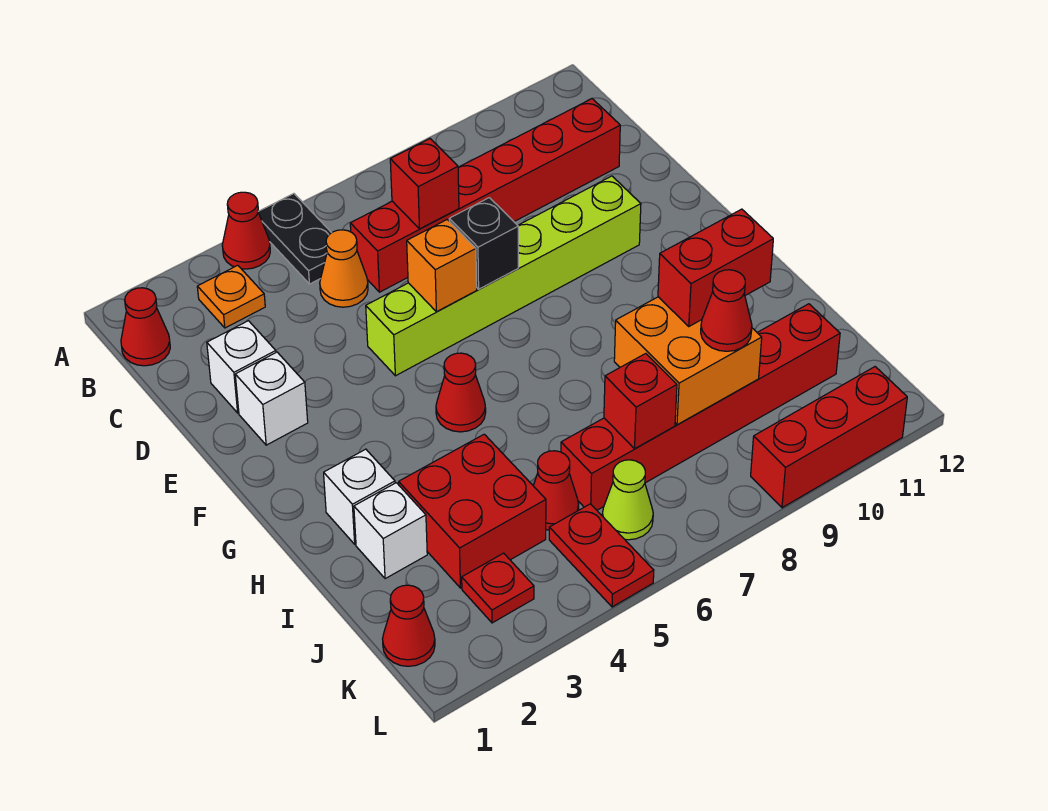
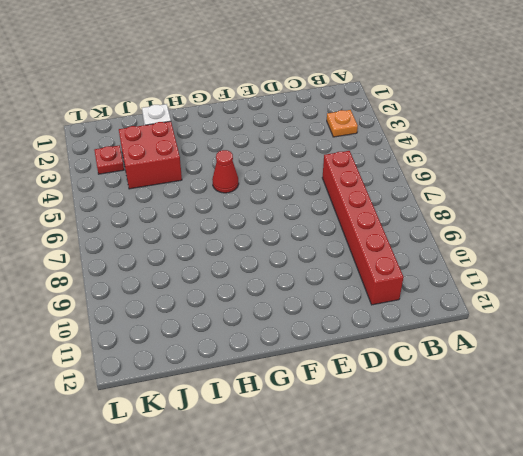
none -> red cone A4 level 1
none -> black plate A5:B5 level 1
none -> red cone B1 level 1

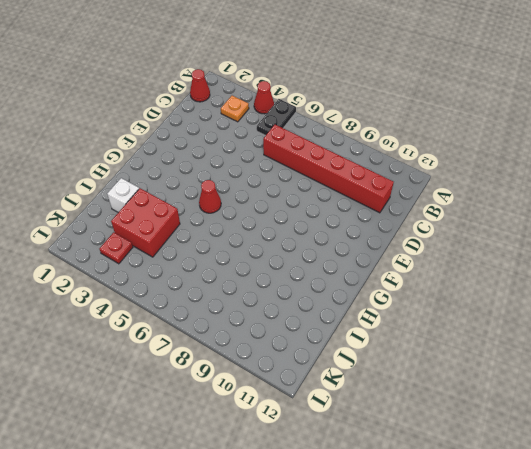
none -> orange cone C5 level 1
none -> white brick D2 level 1
none -> white brick E2 level 1

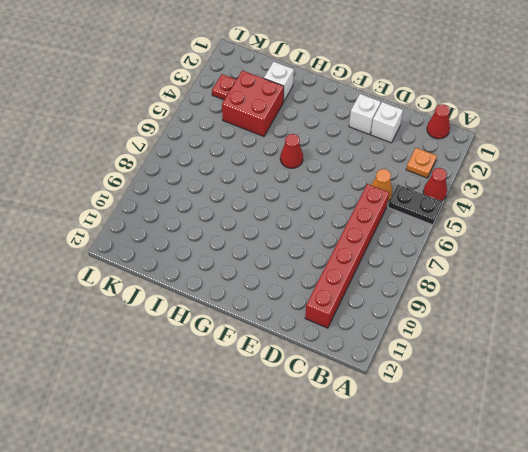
none -> lime brick E5:E10 level 1
none -> white brick H2 level 1
none -> red cone J5 level 1

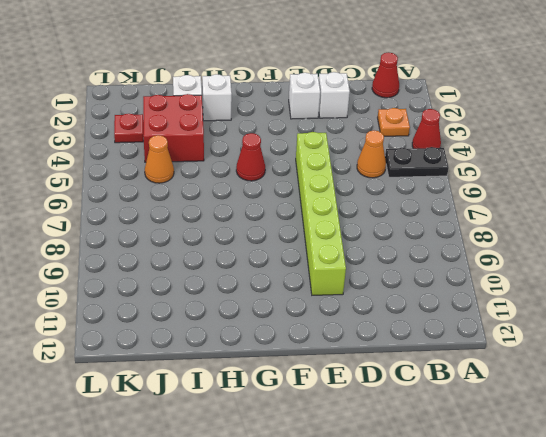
orange cone J5 level 1 -> red cone J5 level 1
none -> red brick C6:C11 level 1
none -> red brick J6:J11 level 1
none -> red cone K1 level 1

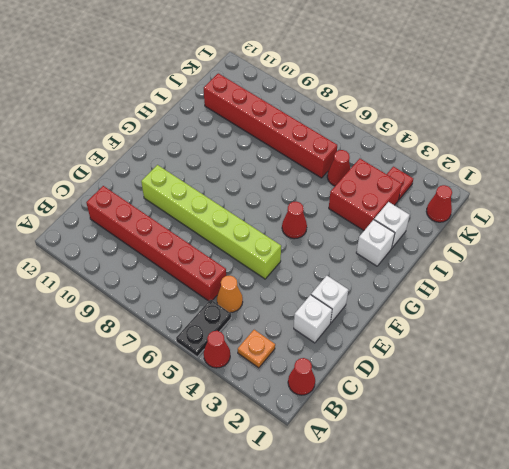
none -> red plate K5:L5 level 1
none -> lime cone K6 level 1
none -> red brick L9:L11 level 1

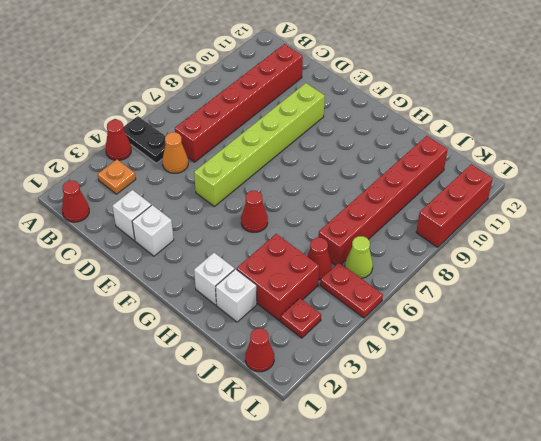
none -> red brick C7 level 2
none -> orange brick E6 level 2
none -> black brick E7 level 2

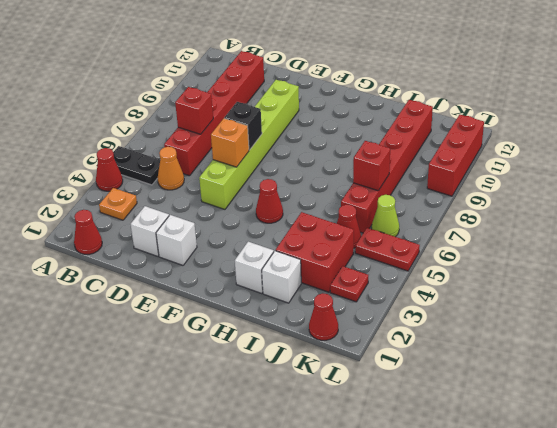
none -> orange brick I8:J9 level 2
none -> red brick I9:I10 level 3
none -> red cone J9 level 3

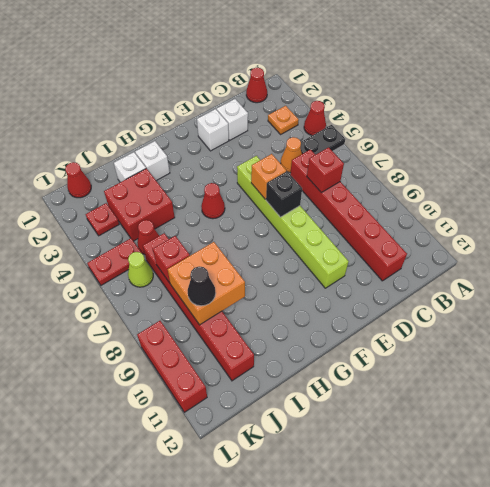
black cone J9 level 3 -> red cone J9 level 3
none -> red brick I9:I10 level 3

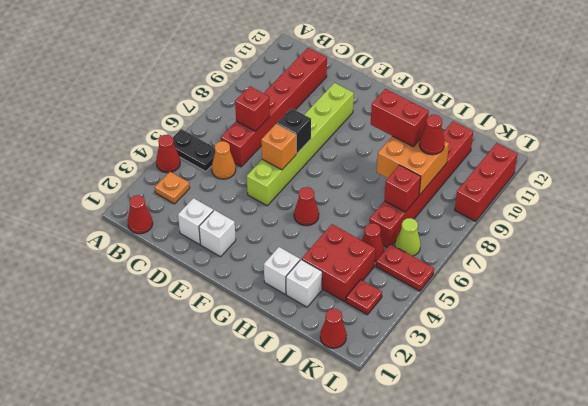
red brick H9:I9 level 3 -> red brick I9:I10 level 3

